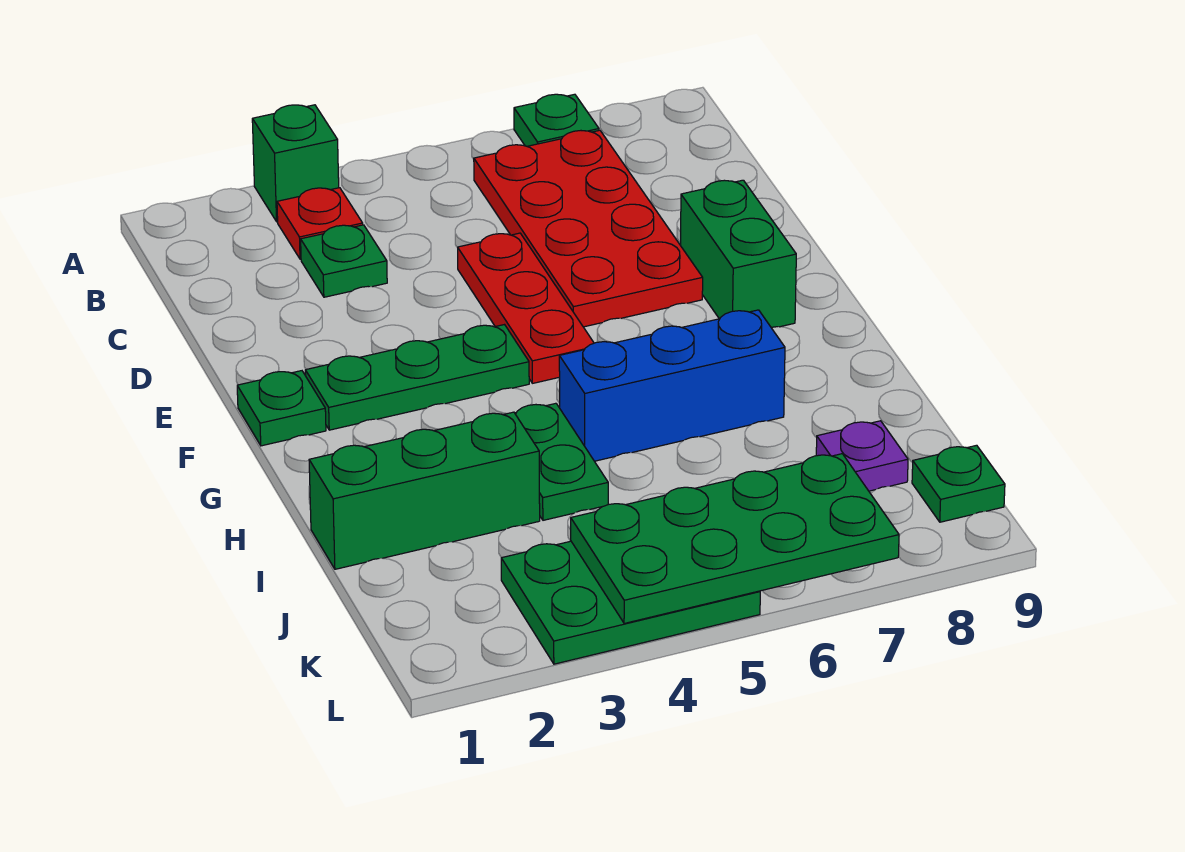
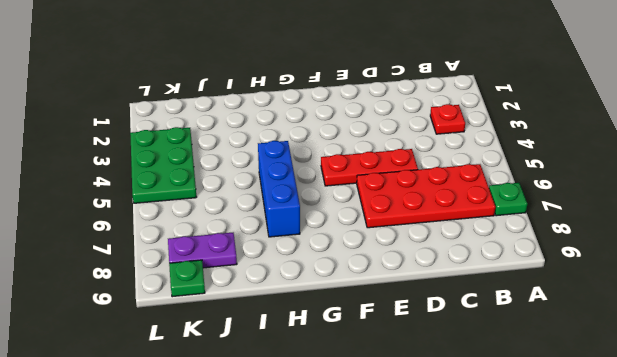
purple plate J8:K8 level 1 -> purple plate J8 level 1
none -> green brick A3 level 1
none -> green plate C3 level 1
none -> green brick E8:F8 level 1

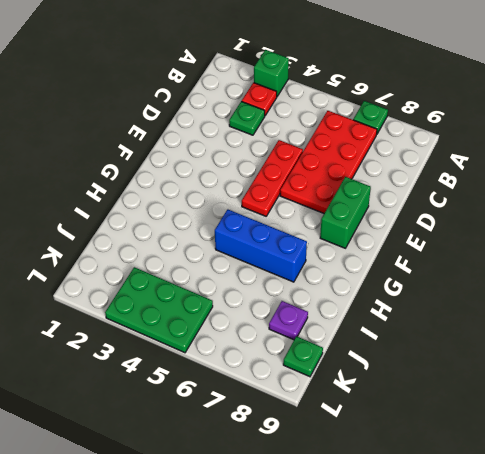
none -> green plate F1 level 1
none -> green plate F2:F4 level 1
none -> green plate H4:I4 level 1

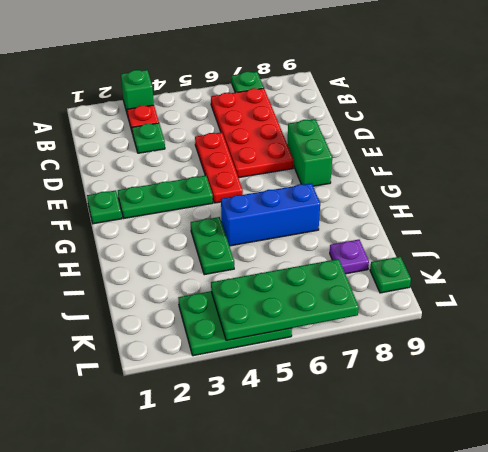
none -> green brick I1:I3 level 1

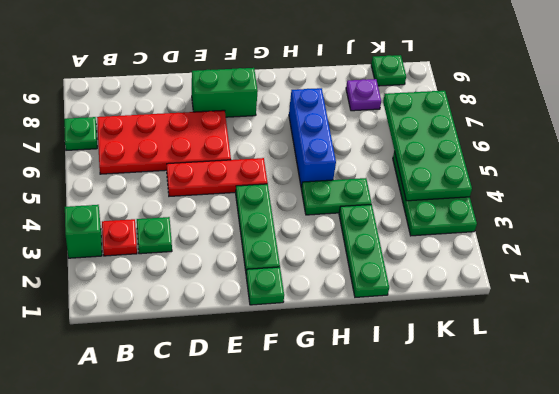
green plate I1:I3 level 1 -> green brick I1:I3 level 1

